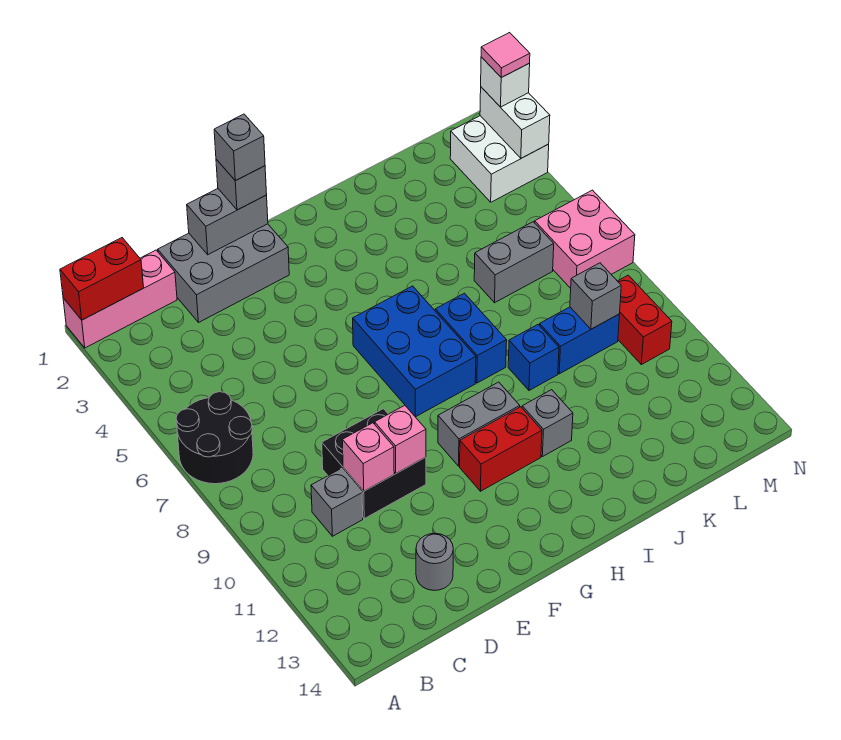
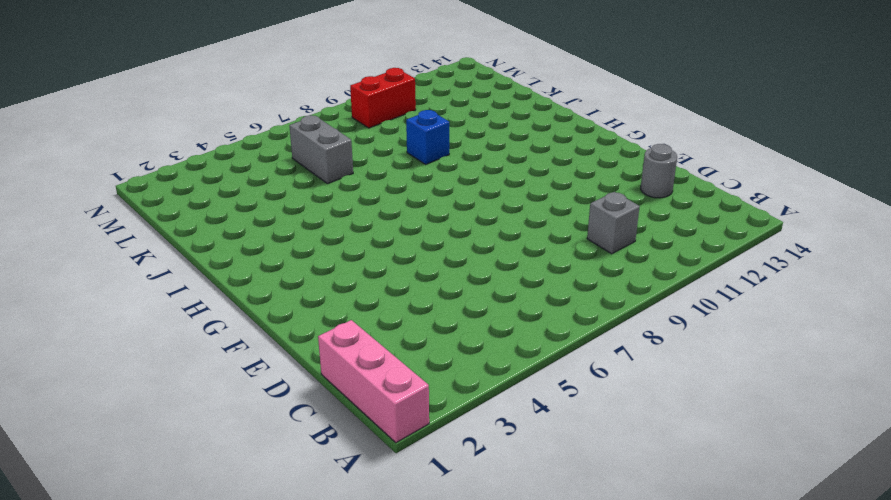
none -> black round brick A6:B7 level 1
none -> grey brick D1:F2 level 1
none -> black brick D9:E10 level 1

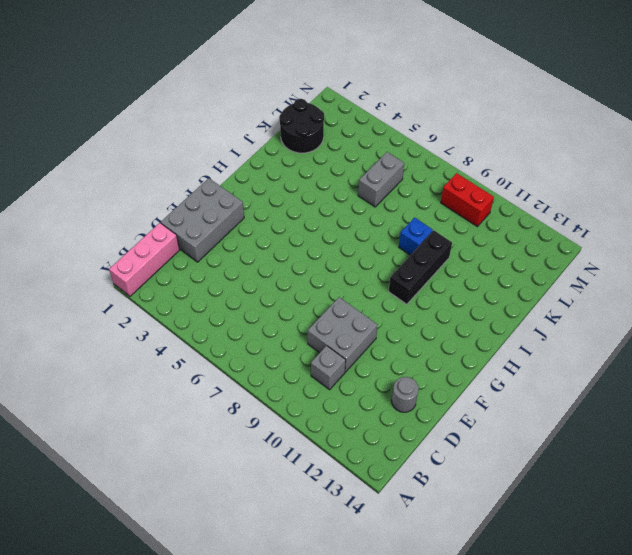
grey brick D9:E10 level 1 -> black brick D9:E10 level 1
black brick H10:J10 level 1 -> grey brick G10:H10 level 1
black round brick K1:L2 level 1 -> black round brick A6:B7 level 1
none -> blue brick G6:H8 level 1
none -> red brick G11:H11 level 1
none -> blue brick I7:I8 level 1

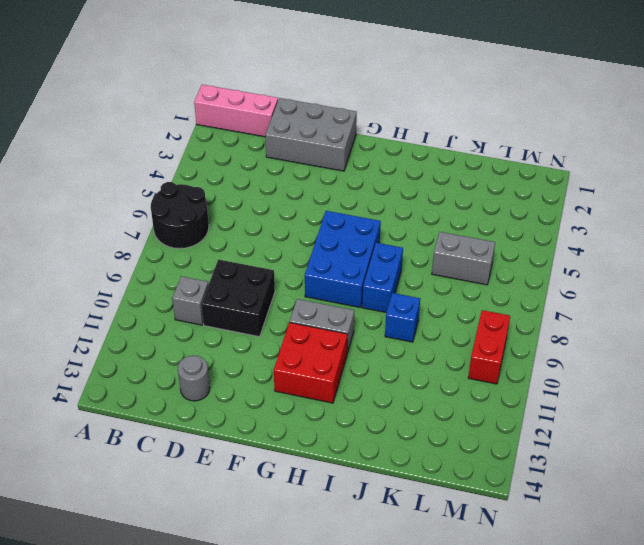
red brick G11:H12 level 1 -> red brick G11:H11 level 1
none -> grey brick I11 level 1
none -> blue brick K9:L9 level 1
none -> white brick M2:N3 level 1

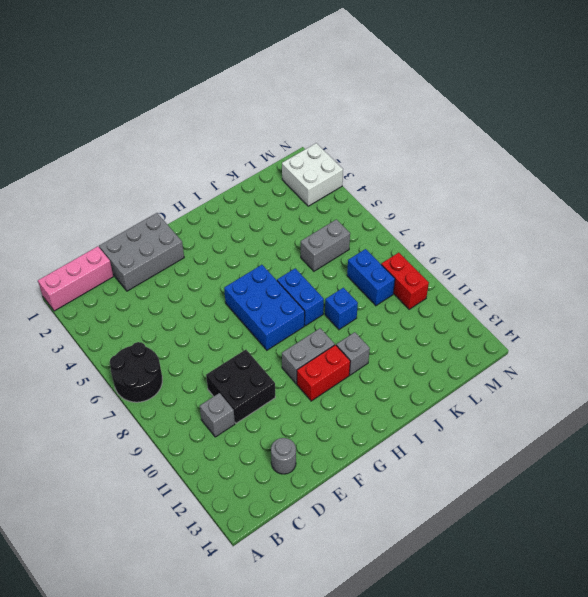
blue brick L8:L9 level 1 -> blue brick K9:L9 level 1
none -> pink brick M6:N7 level 1
none -> red brick A1:B1 level 2
none -> pink brick D10 level 2

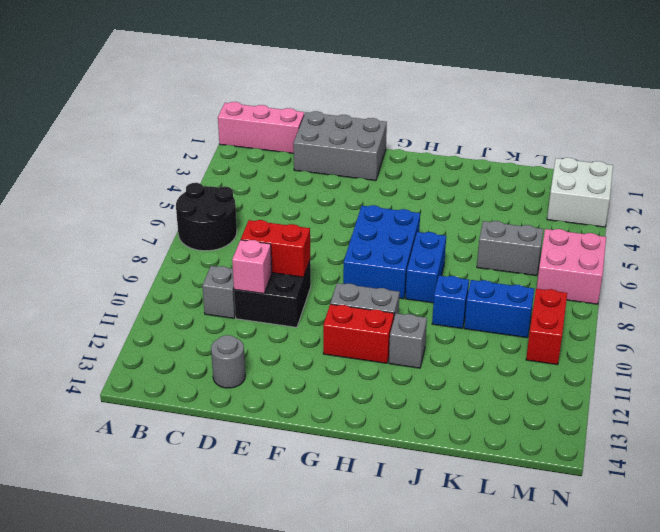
red brick D9:E9 level 2 -> red brick A1:B1 level 2
none -> grey brick E1:F1 level 2
none -> pink brick E10 level 2
none -> grey brick L9 level 2

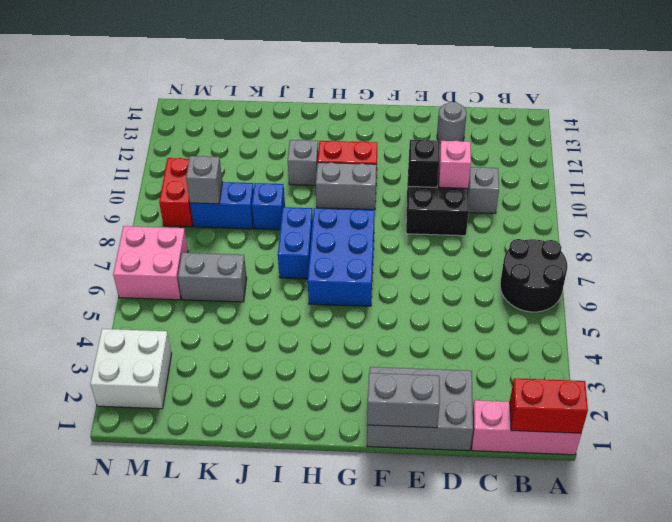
black brick E10 level 2 -> pink brick E10 level 2
none -> white brick N2:N3 level 2
none -> grey brick F1 level 3
none -> white brick N2 level 3

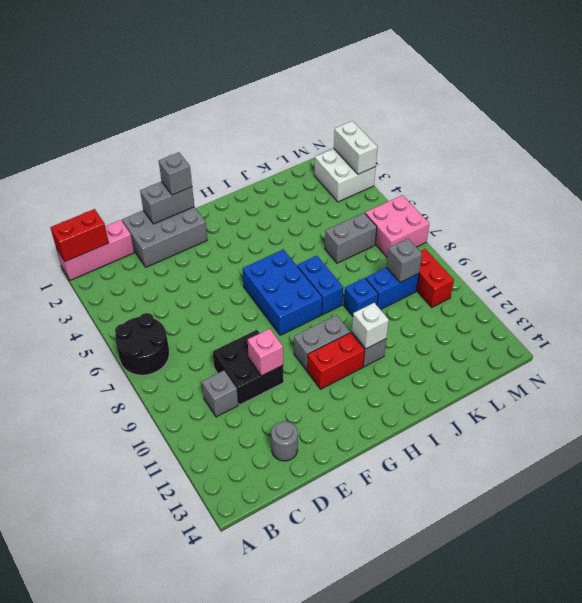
white brick I11 level 2 -> white brick N2 level 3
none -> pink brick D10 level 2
none -> grey brick F1 level 4
none -> pink tile N2 level 4

